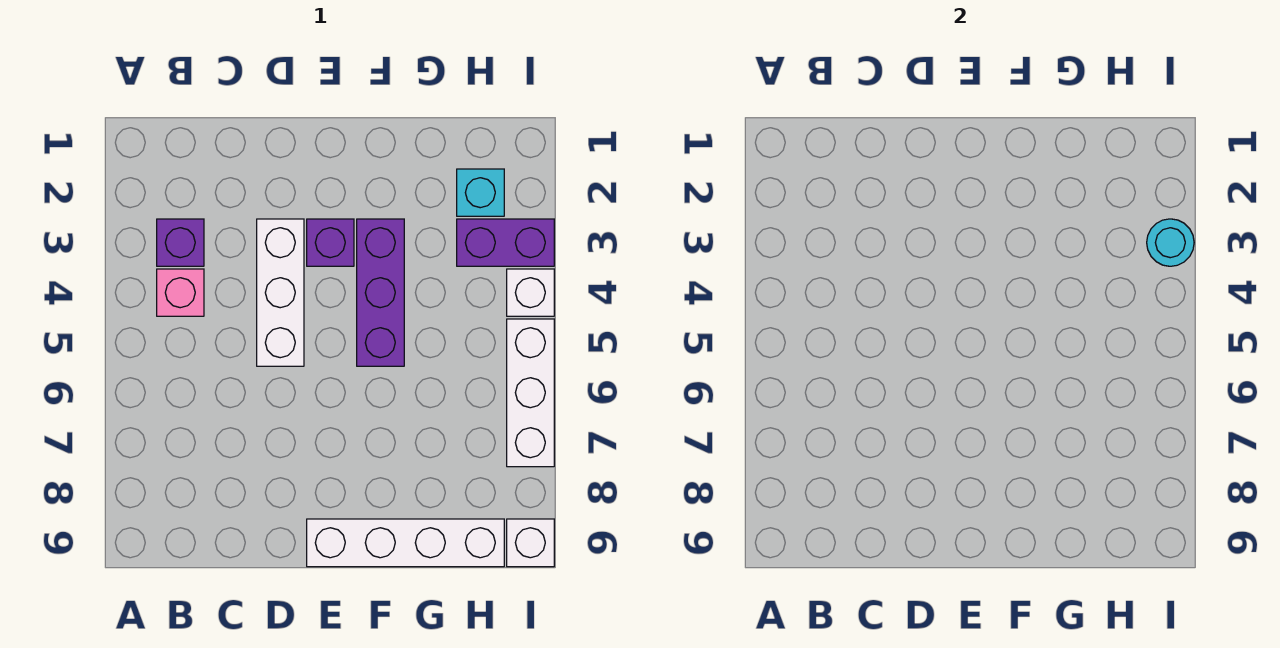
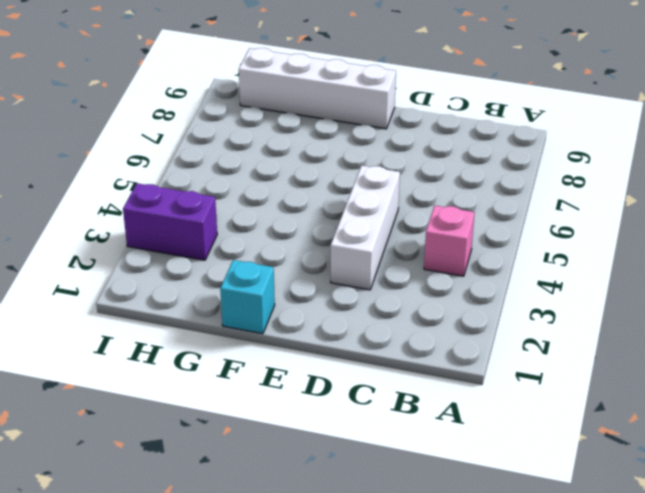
cyan brick F1 level 1 -> cyan brick H2 level 1
none -> purple brick B3 level 1
none -> purple brick E3 level 1
none -> purple brick F3:F5 level 1

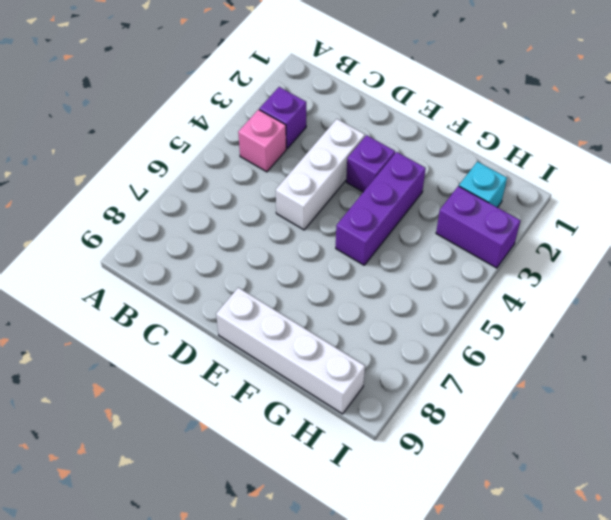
none -> white brick I4 level 1
none -> white brick I5:I7 level 1
none -> white brick I9 level 1

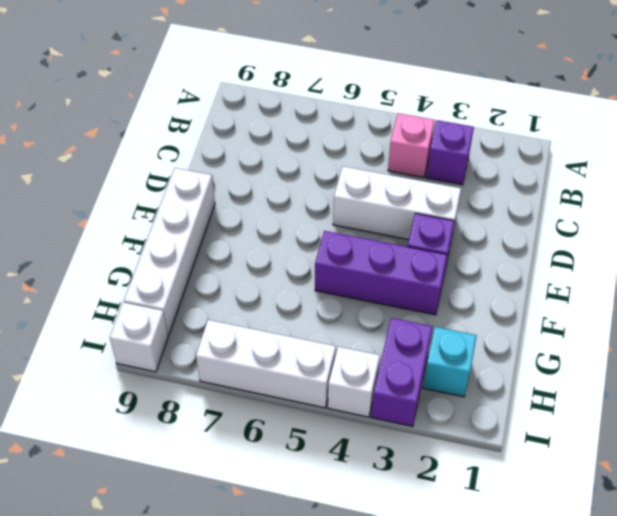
none -> cyan round brick I3 level 2

